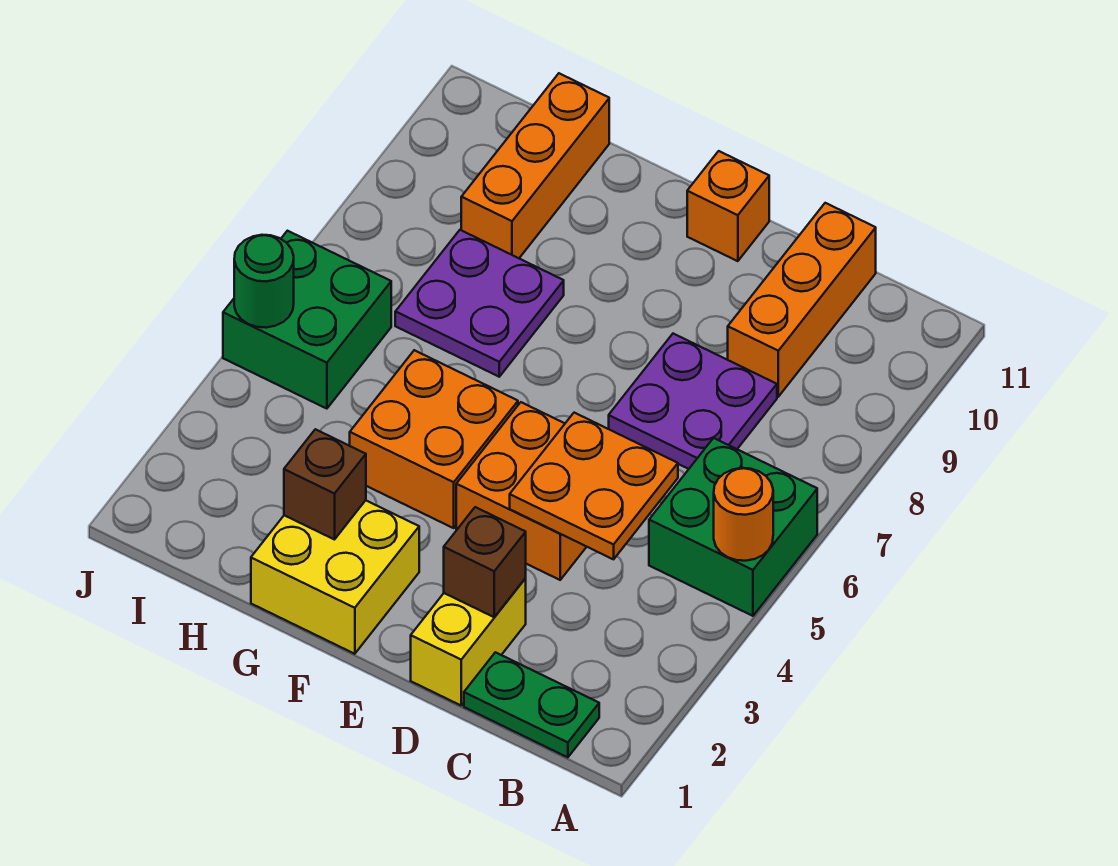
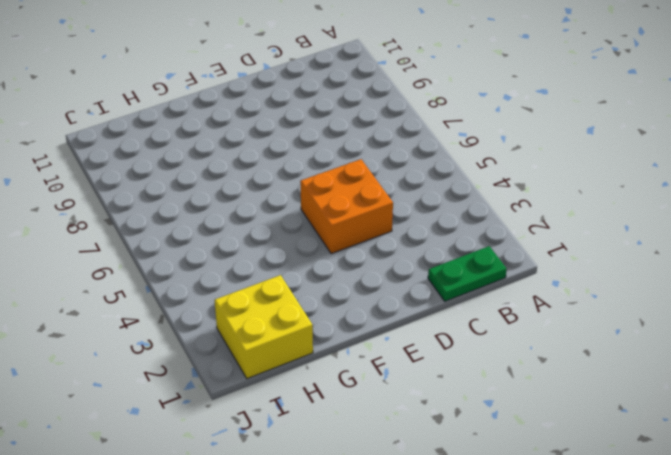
yellow brick H1:I2 level 1 -> yellow brick F1:G2 level 1
none -> green brick A5:B6 level 1
none -> purple plate C7:D8 level 1
none -> orange brick C9:C11 level 1

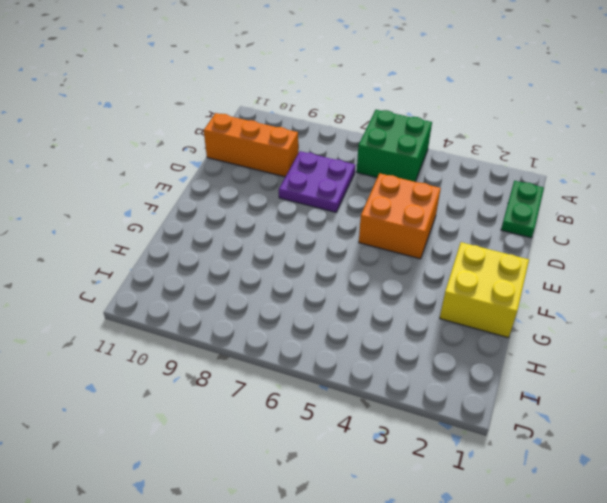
none -> yellow brick D1:D2 level 1
none -> orange brick E11 level 1
none -> orange brick F4:G5 level 1

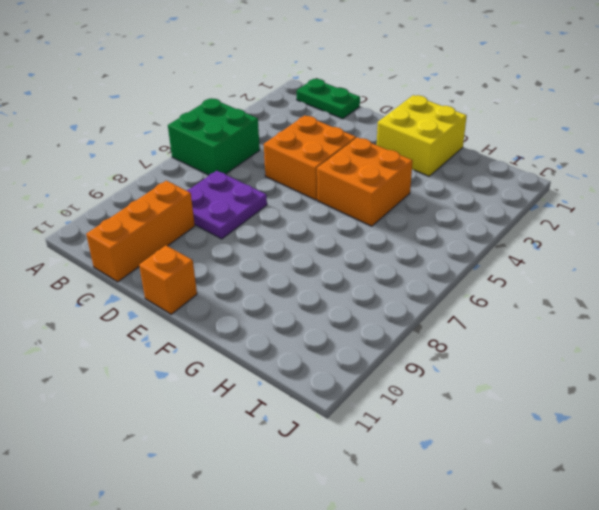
none -> yellow brick D1:D2 level 1
none -> purple plate G7:H8 level 1
none -> orange brick H9:H11 level 1

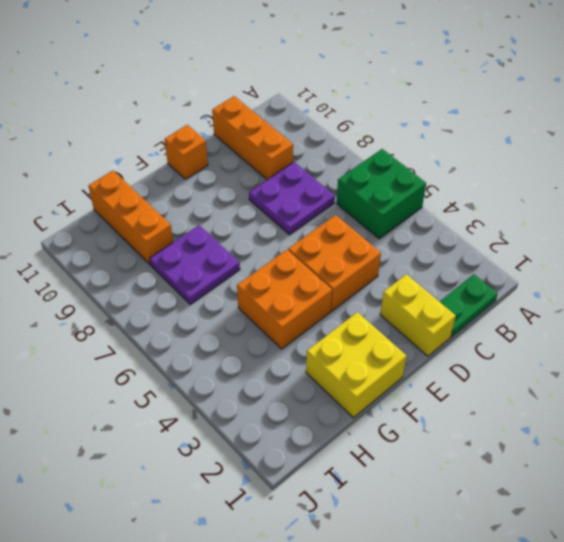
none -> green brick I5:J6 level 1
none -> orange round brick A5 level 2
none -> orange plate C4:D5 level 2

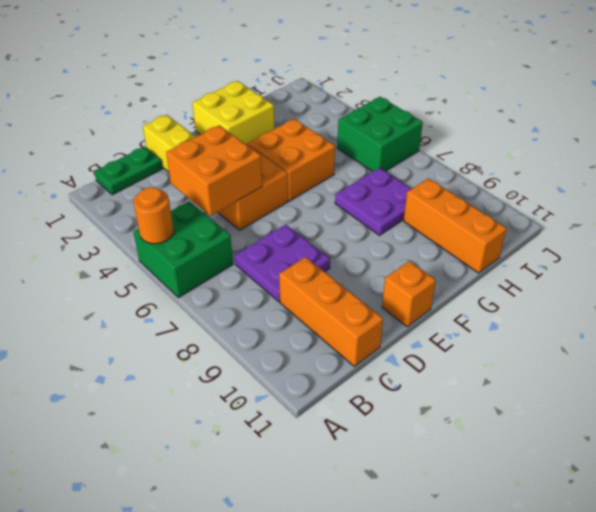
orange brick C4:D5 level 2 -> orange plate C4:D5 level 2
none -> brown brick D2 level 2
none -> brown brick G2 level 2
none -> green round brick J5 level 2

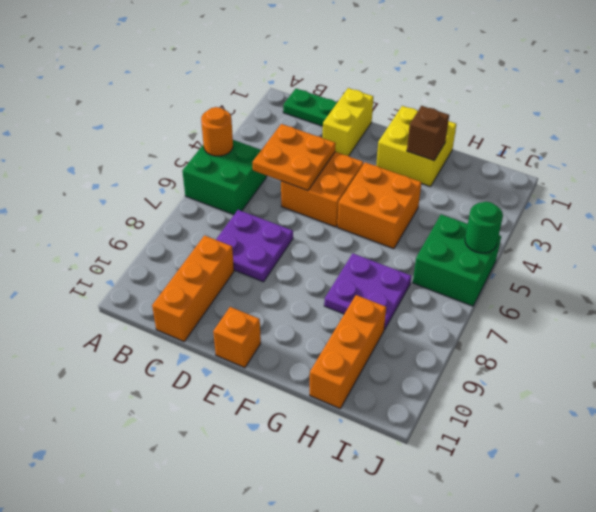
none -> brown brick D2 level 2

